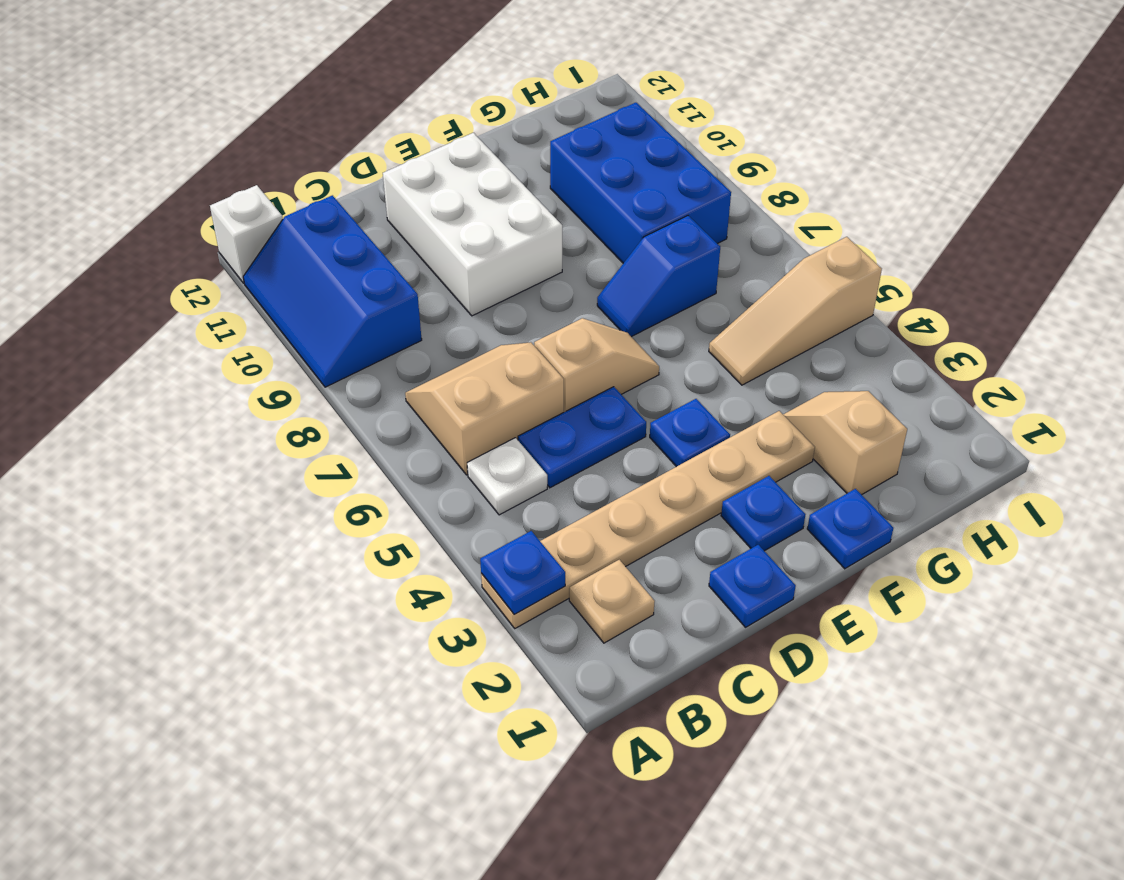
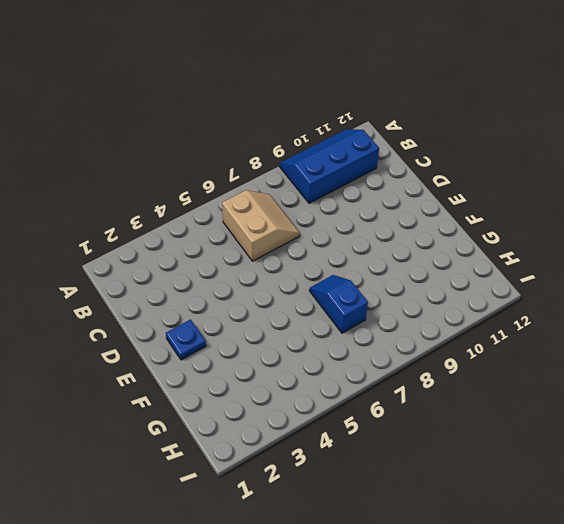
none -> tan plate A3:F3 level 1
none -> white brick A12 level 1
none -> tan plate B2 level 1

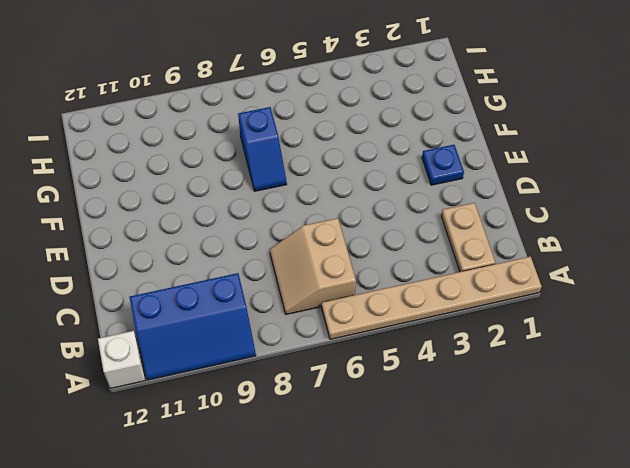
tan plate A1:A6 level 1 -> tan plate A3:F3 level 1
tan plate B2:C2 level 1 -> tan plate B2 level 1
none -> white plate B5 level 1
none -> blue plate C5:D5 level 1
none -> blue plate D1 level 1

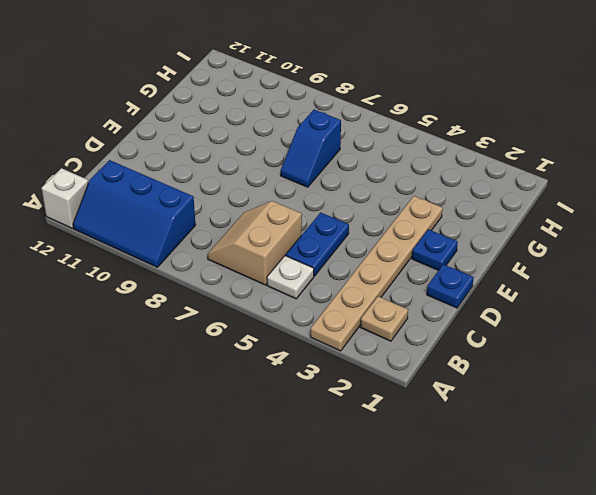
none -> tan slope D6:E6 level 1 top D
none -> white brick D9:E11 level 1
none -> blue plate E4 level 1

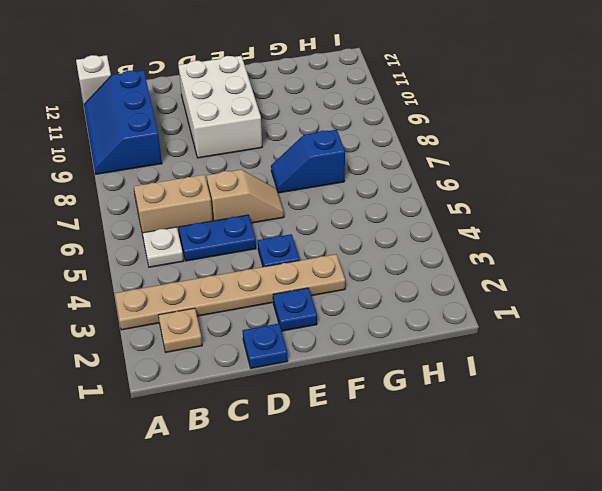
none -> blue plate F1 level 1
none -> tan slope G2:G3 level 1 top 2
none -> tan slope G5:I5 level 1 top I

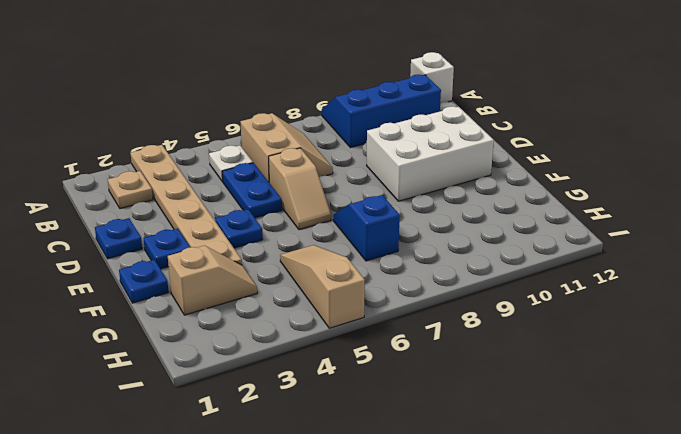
none -> blue brick G8:H10 level 1
none -> blue plate A3 level 2

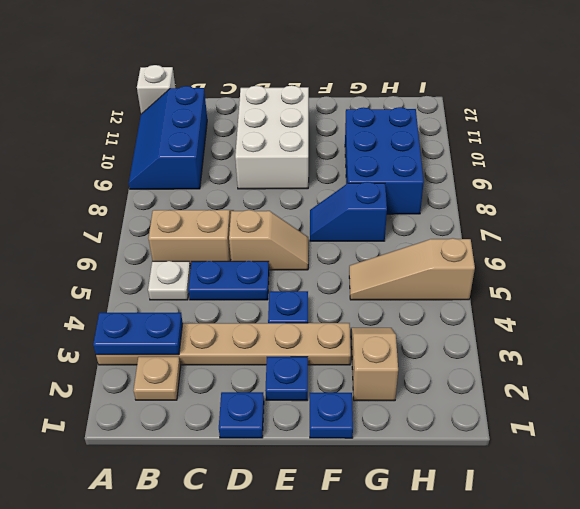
blue plate A3:B3 level 2 -> blue plate A3 level 2

